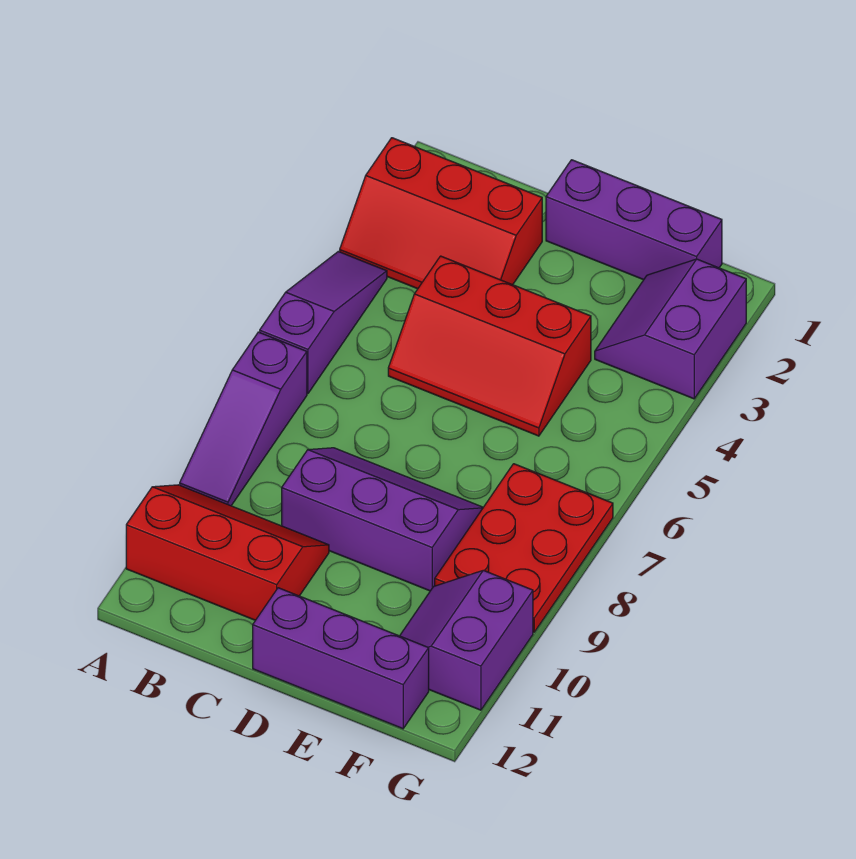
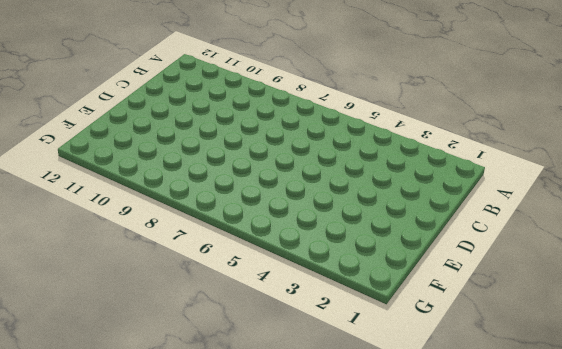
none -> red slope A2:C3 level 1 top 2
none -> purple slope A4:A6 level 1 top 6

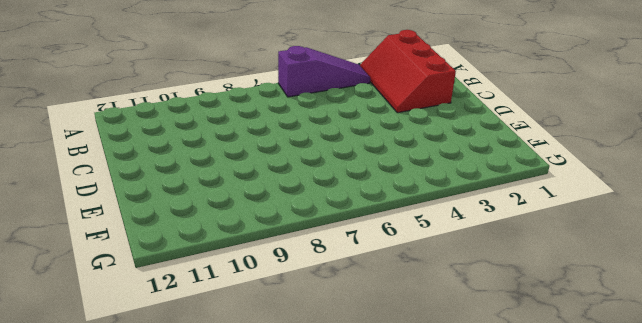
none -> purple slope A7:A9 level 1 top 7
none -> red slope A10:C11 level 1 top 11

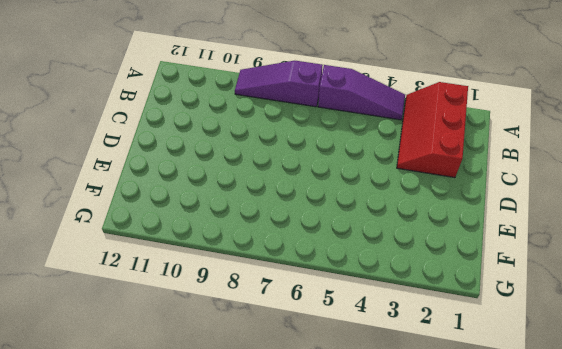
none -> red slope A10:C11 level 1 top 11
none -> red slope C4:E5 level 1 top 4

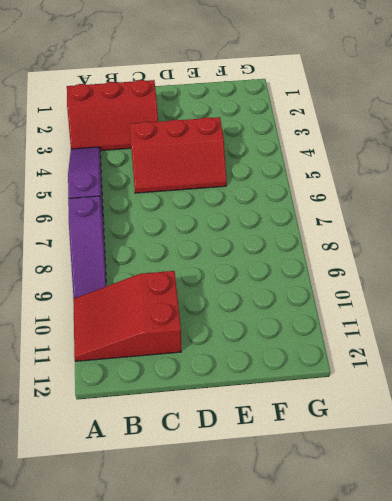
red slope A10:C11 level 1 top C -> red slope A10:C11 level 1 top 11
none -> purple slope C8:E9 level 1 top 9
none -> purple brick D1:F1 level 1

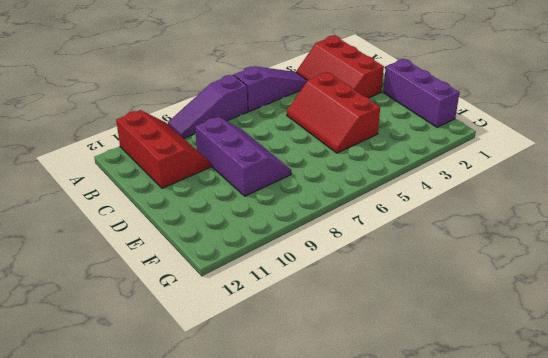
none -> purple brick D12:F12 level 1
none -> purple slope F2:G3 level 1 top G

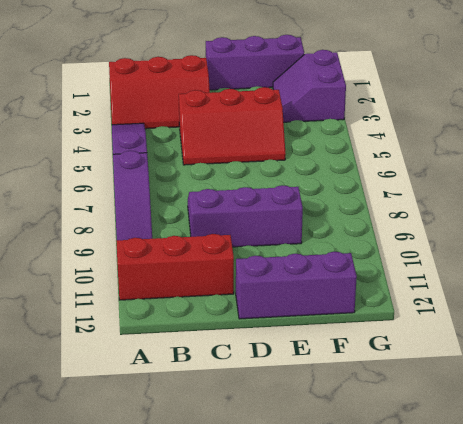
none -> red plate F7:G9 level 1
none -> purple slope F10:G11 level 1 top G

